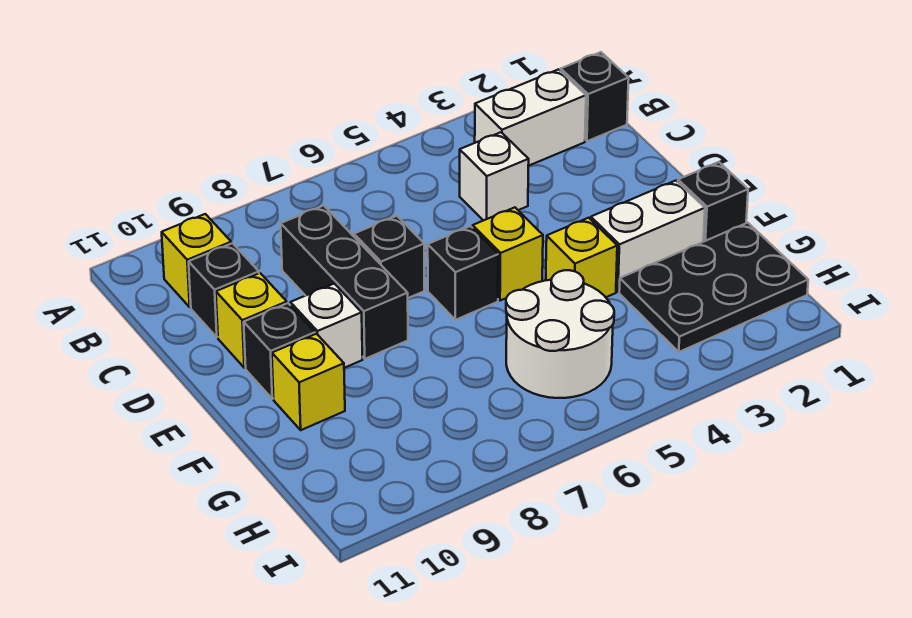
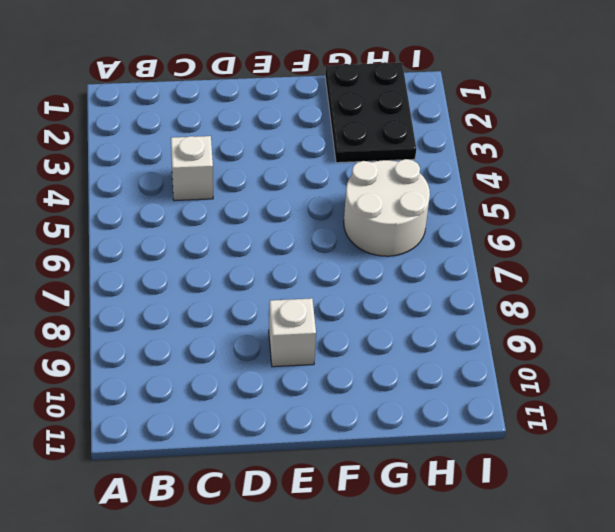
none -> black brick B1 level 1
none -> white brick B2:B3 level 1
none -> yellow brick B10 level 1

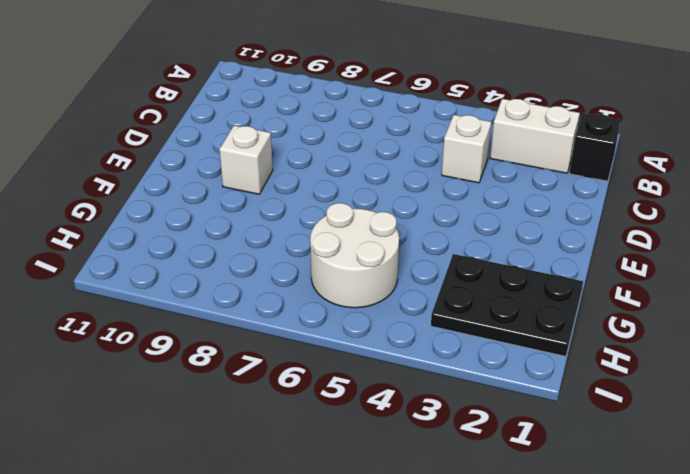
none -> yellow brick B10 level 1
none -> black brick C8:E8 level 1
none -> black brick C10 level 1

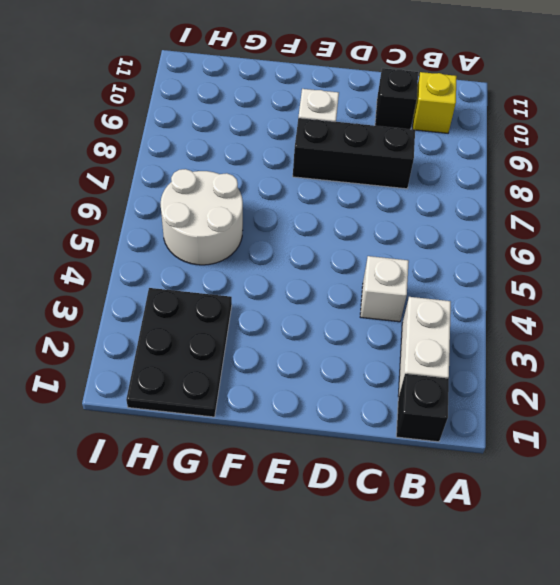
none -> black brick D7 level 1
none -> yellow brick D10 level 1
none -> yellow brick E5 level 1

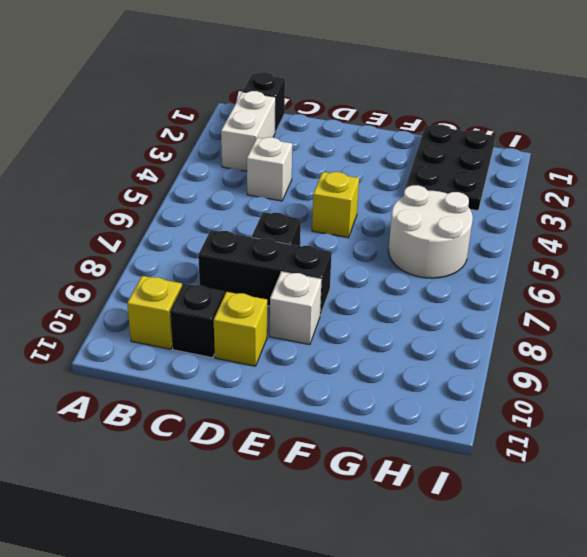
none -> black brick E6 level 1
none -> black brick E10 level 1
none -> black brick F1 level 1

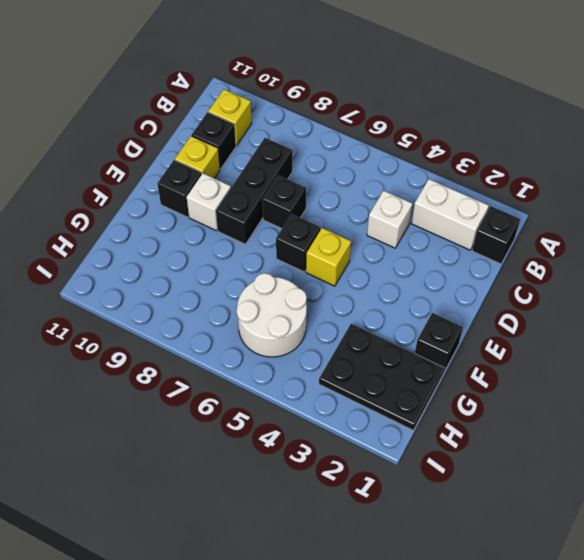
none -> white brick F2:F3 level 1
none -> yellow brick F4 level 1
none -> yellow brick F10 level 1

